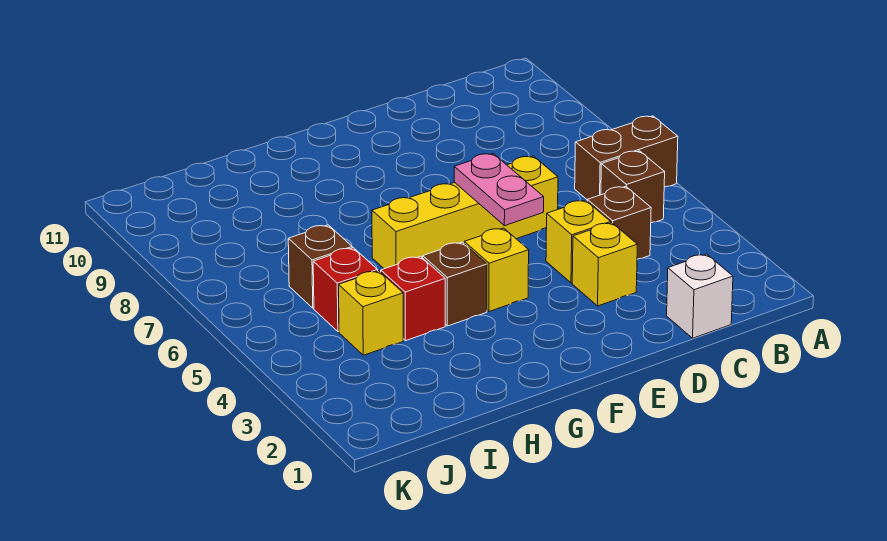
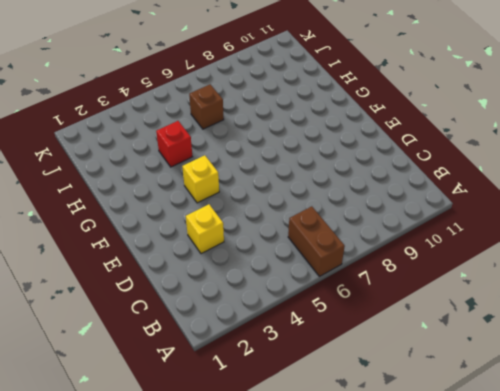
none -> brown brick B5 level 1
none -> white brick C1 level 1
none -> brown brick C4 level 1

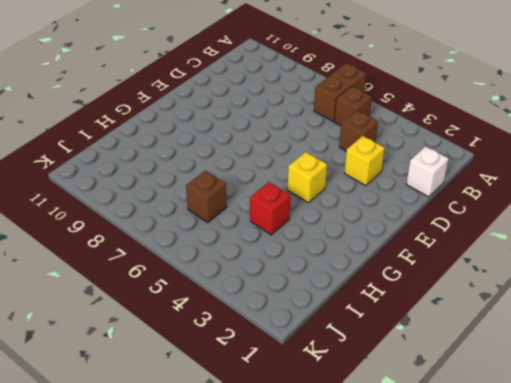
none -> yellow brick D4 level 1
none -> yellow brick D6:G6 level 1
none -> brown brick G4 level 1

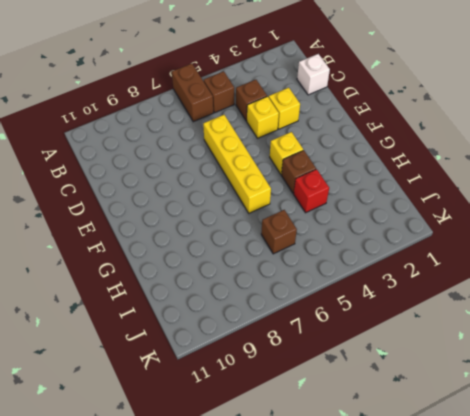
none -> yellow brick I4 level 1
none -> red brick I5 level 1
none -> pink plate E5:E6 level 2

